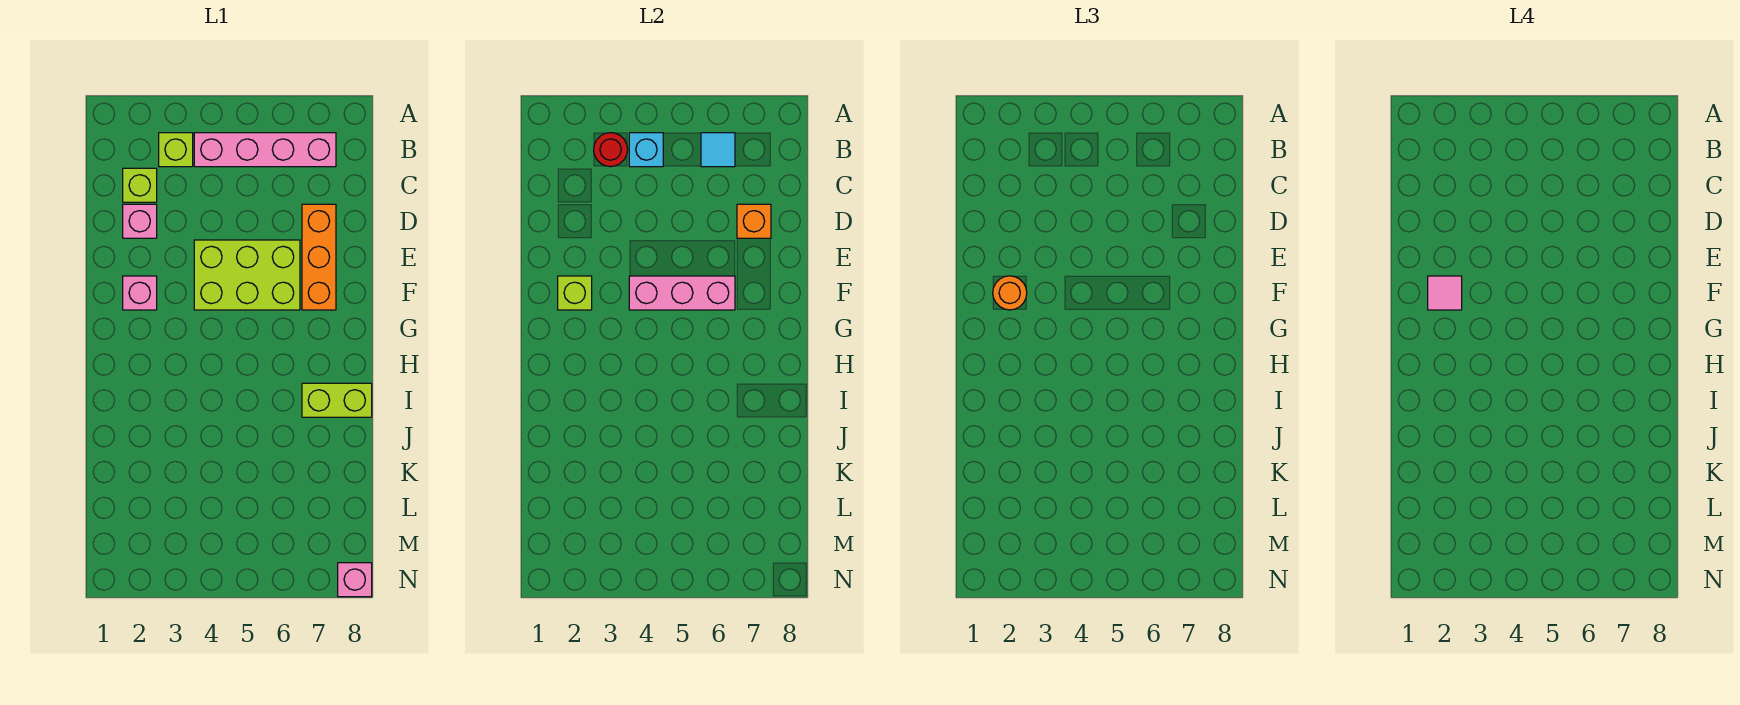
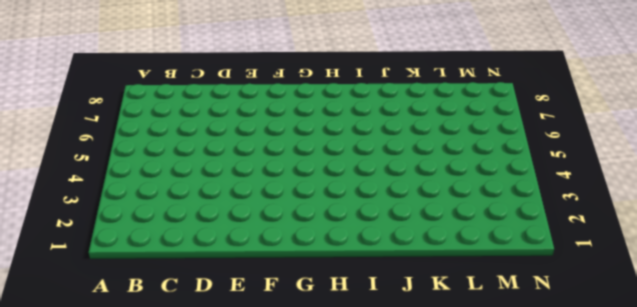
none -> lime brick B3 level 1
none -> pink brick B4:B7 level 1
none -> lime brick C2 level 1

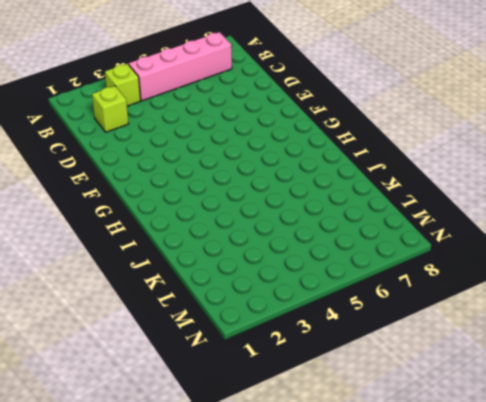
none -> pink brick D2 level 1
none -> orange brick D7:F7 level 1
none -> lime brick E4:F6 level 1

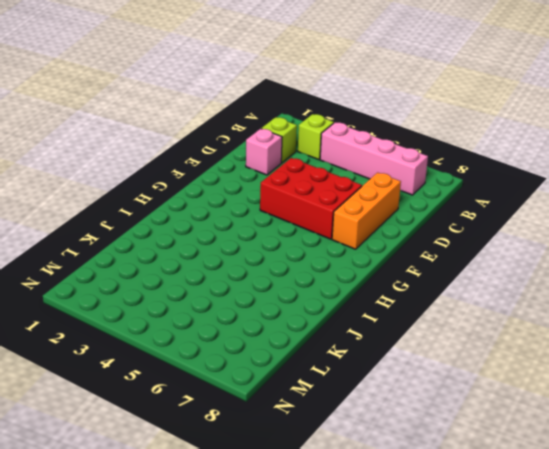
red brick E4:F6 level 1 -> lime brick E4:F6 level 1
none -> pink brick F2 level 1
none -> lime brick I7:I8 level 1
none -> pink brick N8 level 1

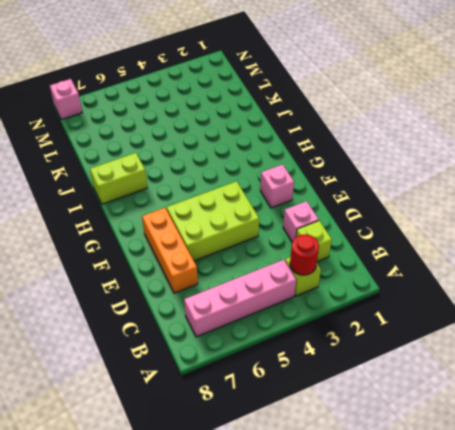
none -> cyan brick B4 level 2
none -> cyan tile B6 level 2
none -> orange brick D7 level 2

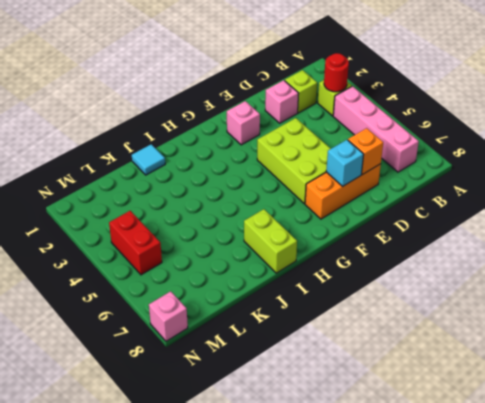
cyan brick E7 level 2 -> cyan brick B4 level 2
cyan tile J1 level 1 -> cyan tile B6 level 2
red brick M4:M5 level 1 -> none
none -> lime brick F2 level 2
none -> pink brick F4:F6 level 2
none -> orange round brick F2 level 3

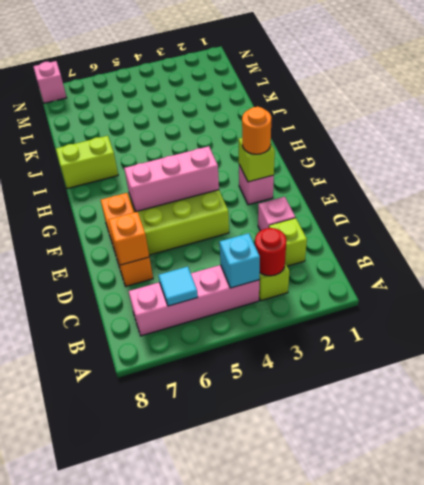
none -> pink tile F2 level 4

